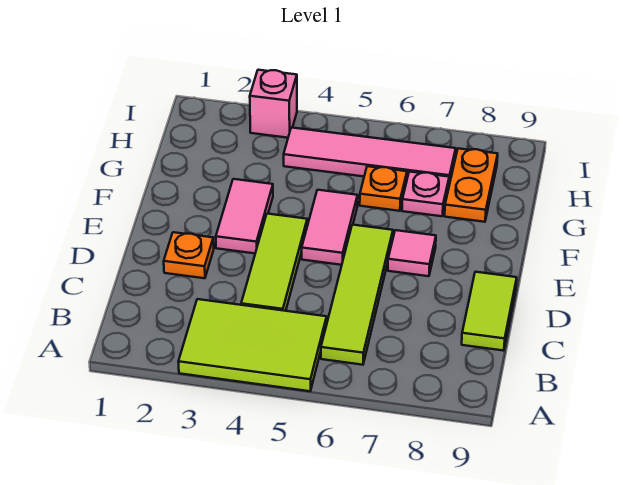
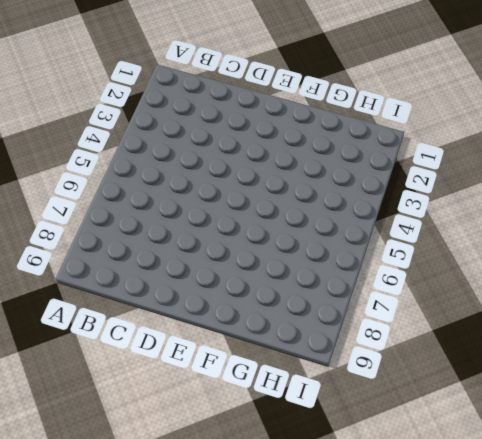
none -> lime tile A3:B5 level 1
none -> lime tile B6:E6 level 1
none -> lime tile C4:E4 level 1

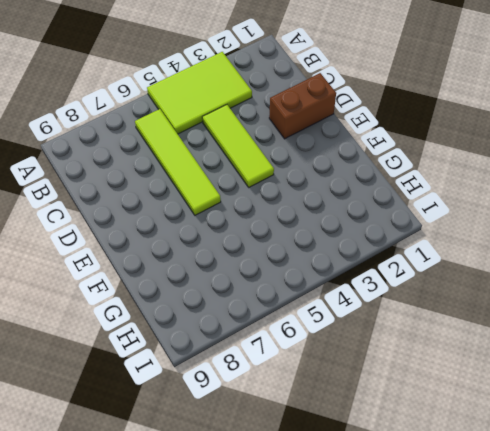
brown brick D1:D2 level 1 -> orange plate D2 level 1
none -> lime tile C9:D9 level 1
none -> pink tile E3:F3 level 1
none -> pink tile E5:F5 level 1

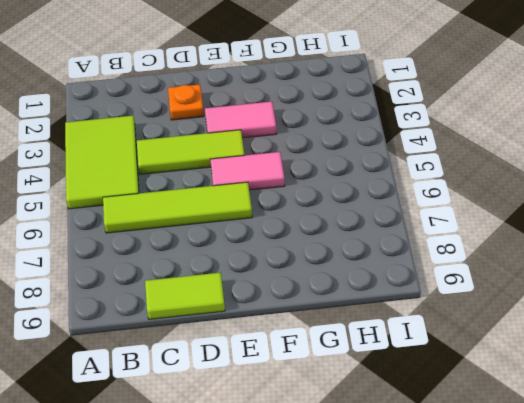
none -> pink tile E7 level 1
none -> orange plate G6 level 1
none -> pink plate G7 level 1

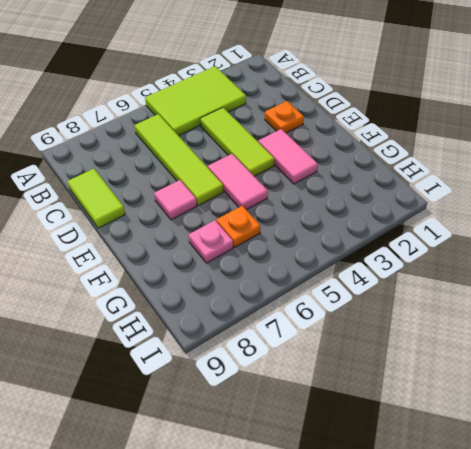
none -> orange plate G8:H8 level 1
none -> pink tile H4:H7 level 1
none -> pink brick I3 level 1

